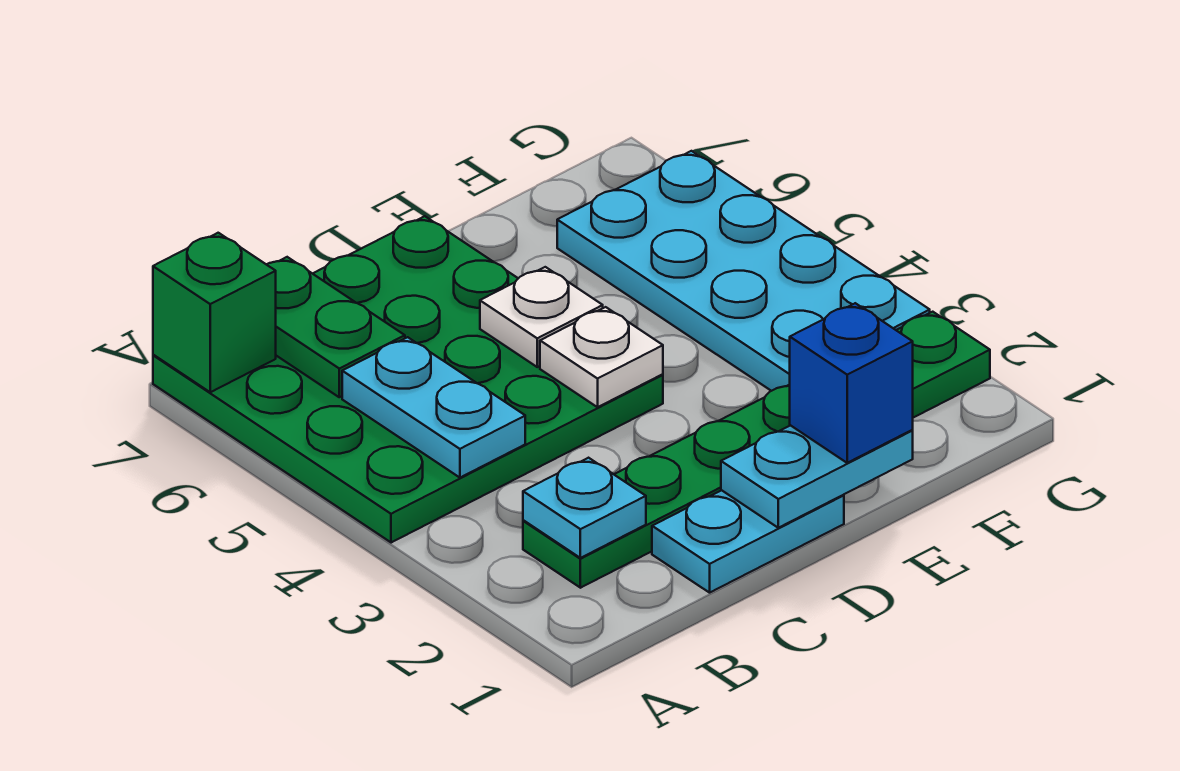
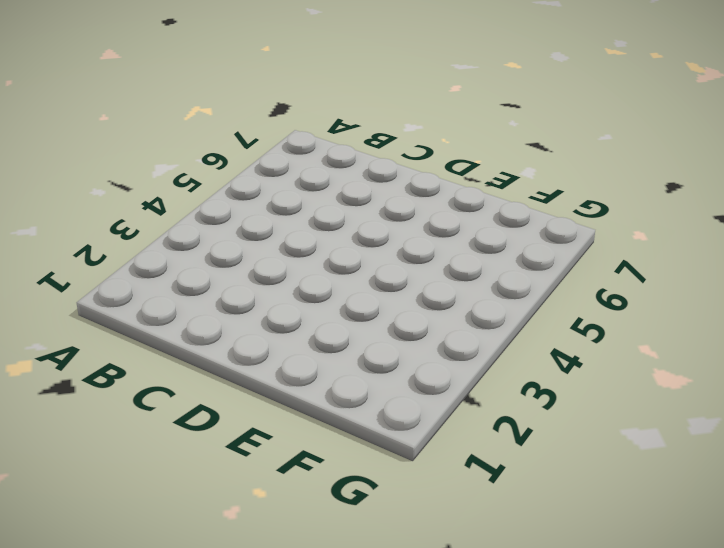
none -> green plate A4:D7 level 1
none -> green plate B2:G2 level 1
none -> cyan plate C1:D1 level 1

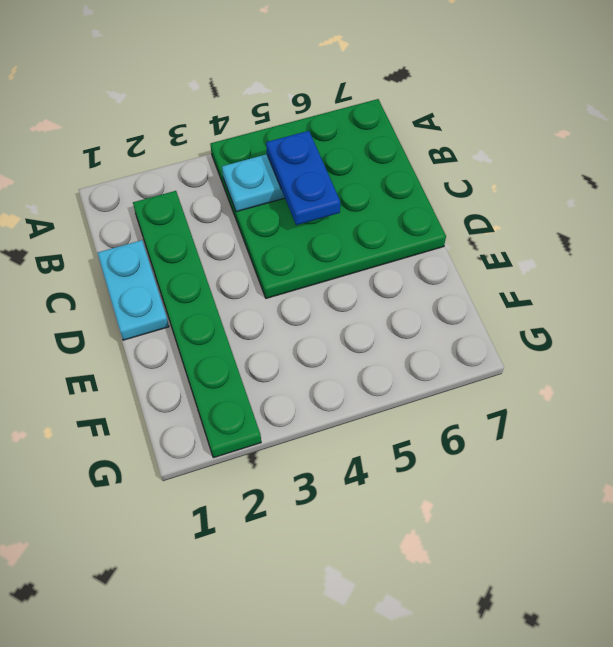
blue plate B5:C5 level 3 -> none
none -> cyan plate F3:G6 level 1
none -> green brick A7 level 2
none -> cyan plate B2 level 2

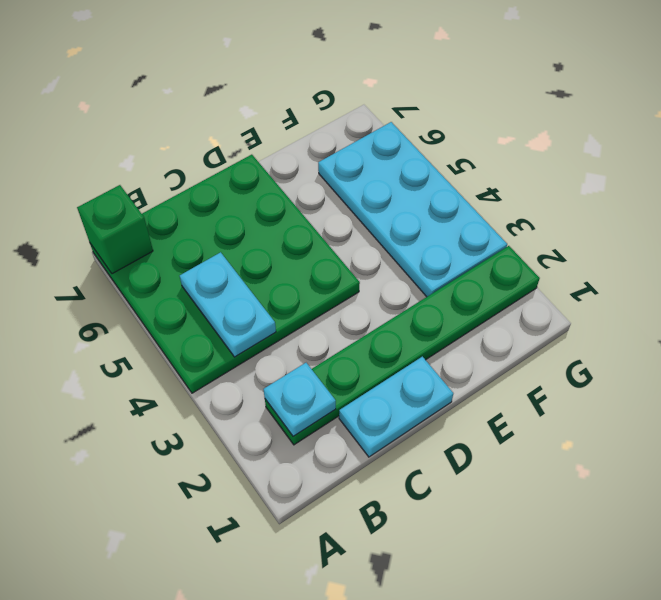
none -> green plate B6:B7 level 2
none -> cyan plate D1:E1 level 2
none -> white plate D4 level 2

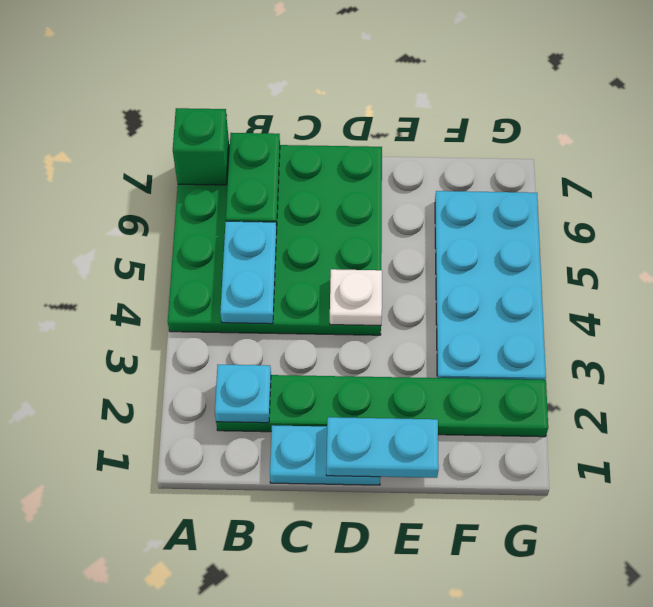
none -> white plate D5 level 2
none -> blue brick E1 level 3

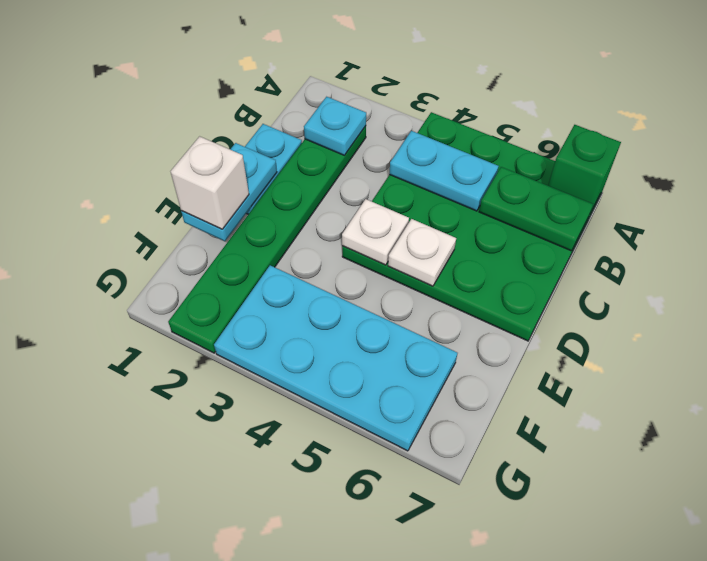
white brick E1 level 3 -> blue brick E1 level 3

